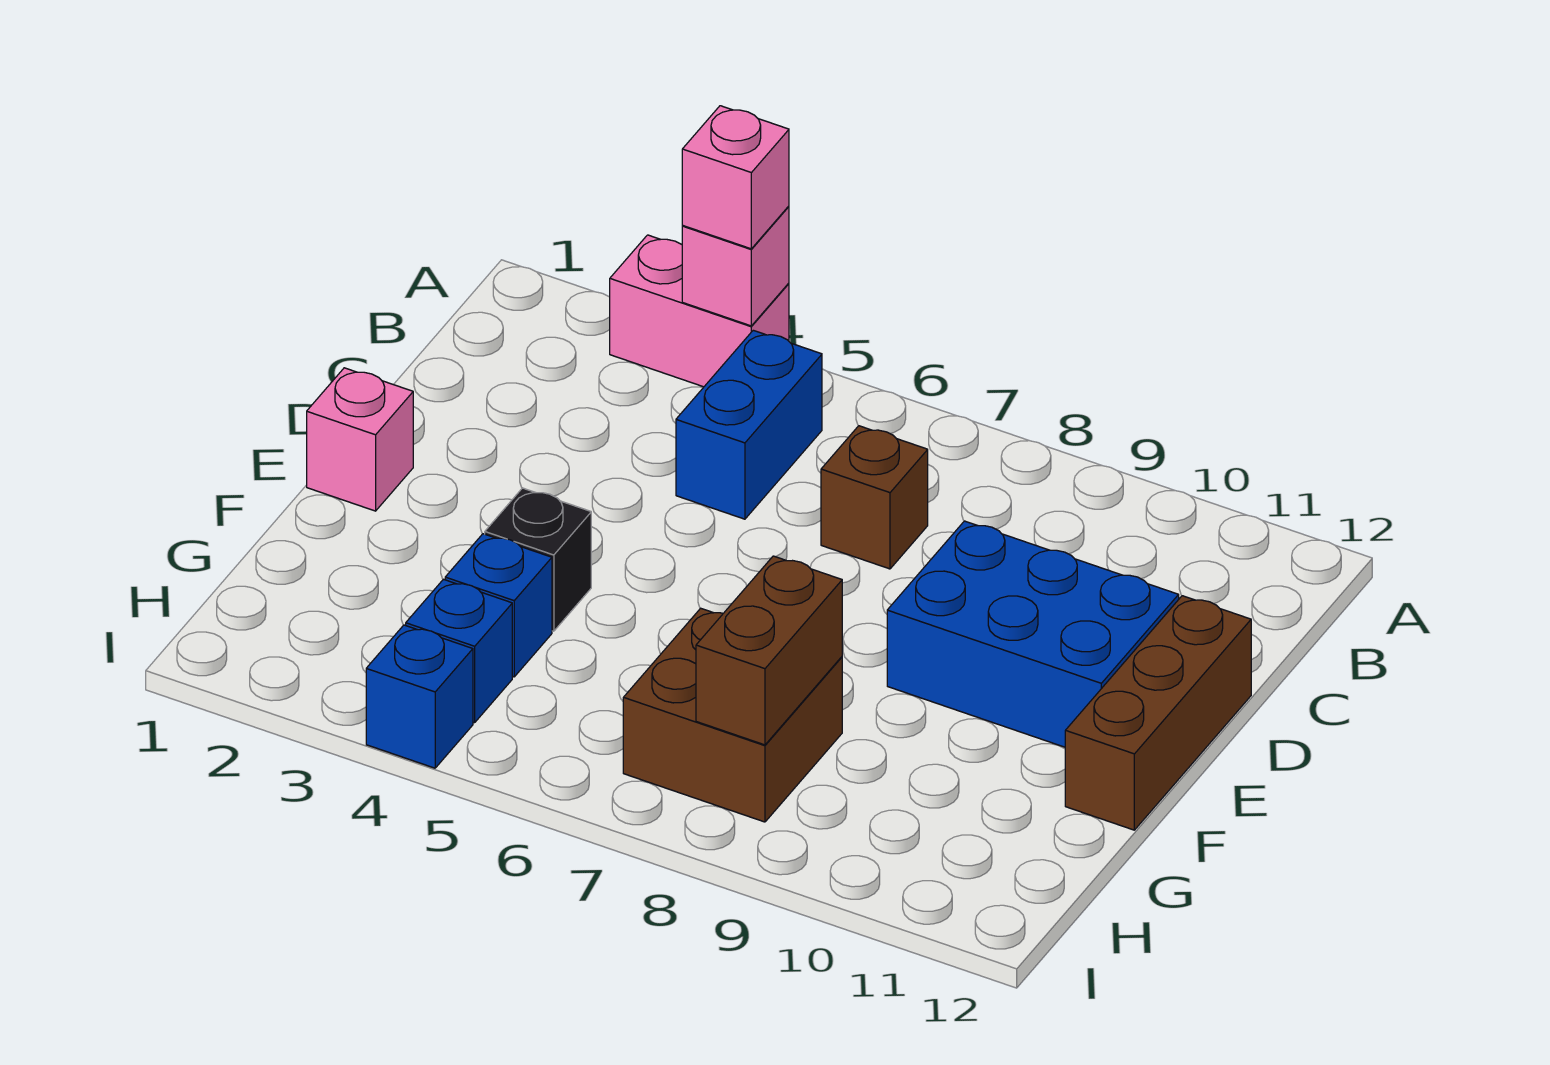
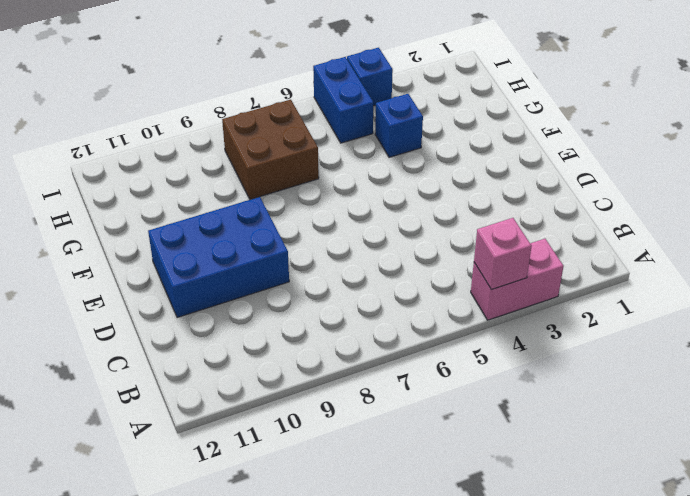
blue brick H5:I5 level 1 -> blue brick B5:C5 level 1
none -> brown brick C7 level 1
none -> brown brick D12:F12 level 1
none -> pink brick E1 level 1

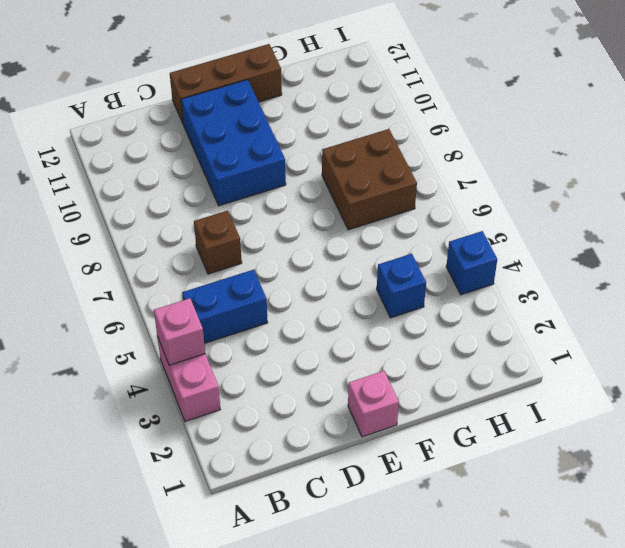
none -> black brick F4 level 1
none -> blue brick H4 level 1
none -> brown brick G8:H8 level 2

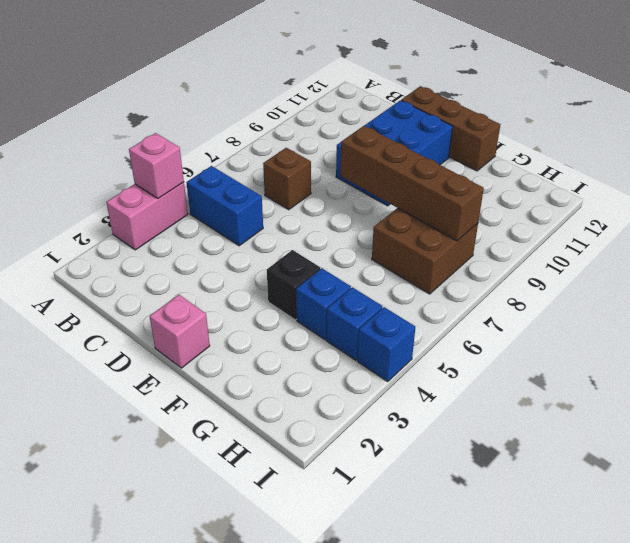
brown brick E8:H8 level 2 -> brown brick G8:H8 level 2
none -> pink brick A4 level 3

